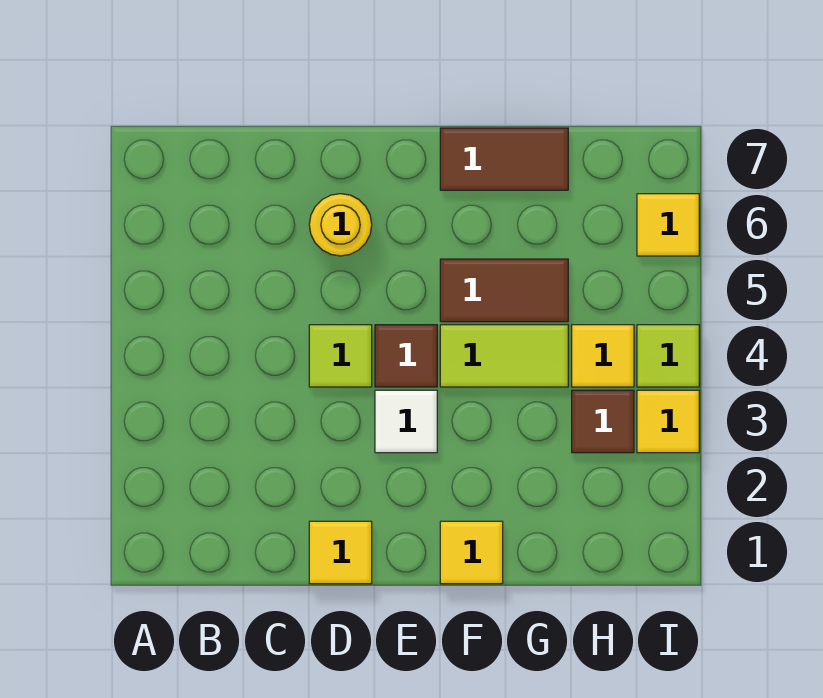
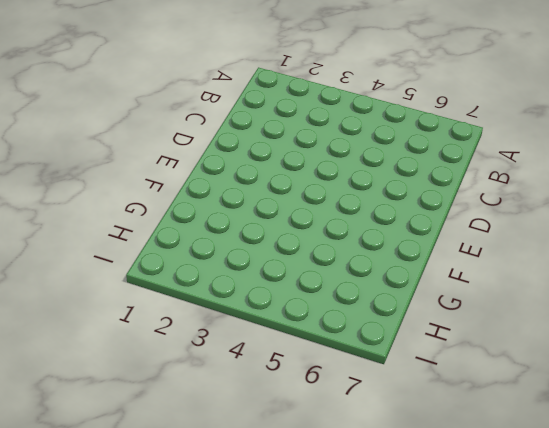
none -> yellow tile D1 level 1
none -> lime tile D4 level 1
none -> yellow round brick D6 level 1

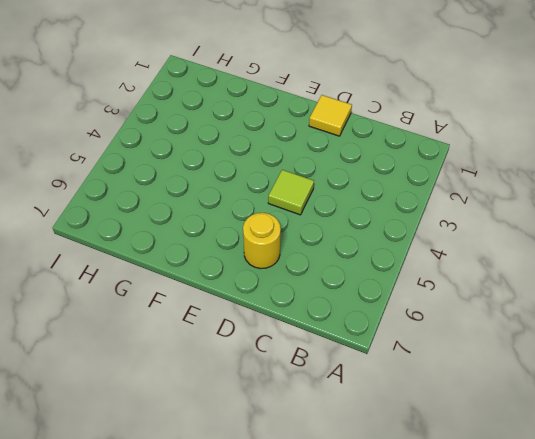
none -> white tile E3 level 1
none -> brown tile E4 level 1
none -> yellow tile F1 level 1

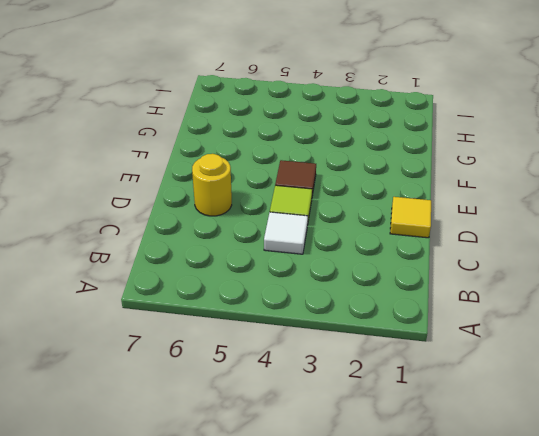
white tile C4 level 1 -> white tile E3 level 1
none -> yellow tile F1 level 1
none -> lime tile F4:G4 level 1
none -> brown tile F5:G5 level 1

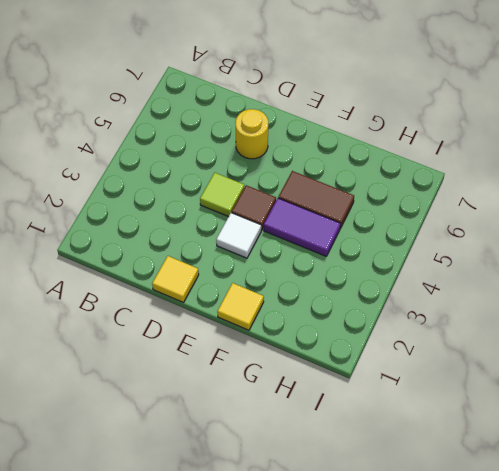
purple tile F4:G4 level 1 -> lime tile F4:G4 level 1
none -> brown tile F7:G7 level 1
none -> brown tile H3 level 1
none -> yellow tile H4 level 1

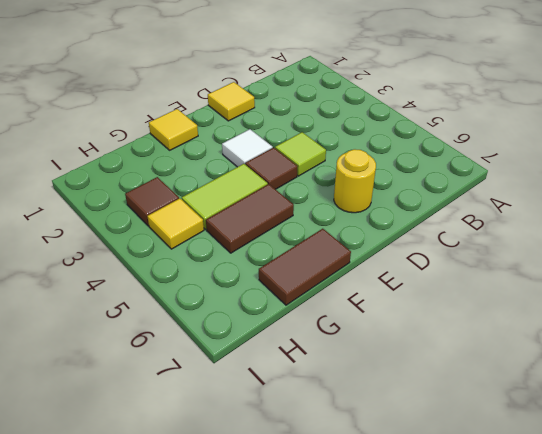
none -> yellow tile I3 level 1
none -> lime tile I4 level 1
none -> yellow tile I6 level 1

